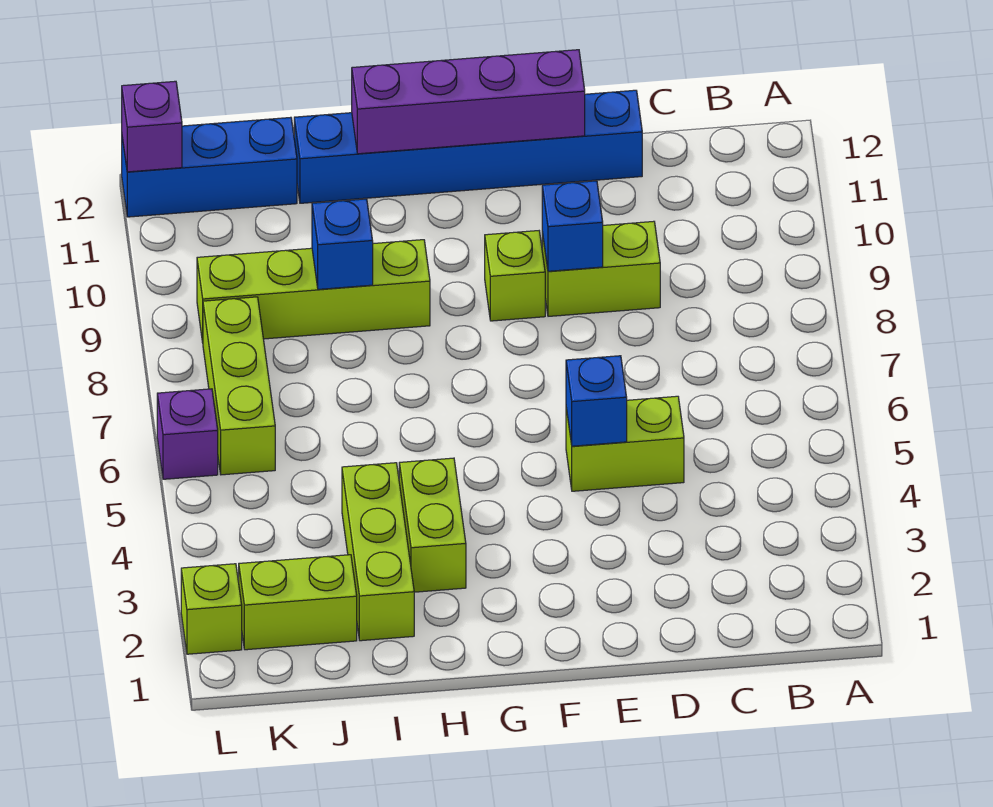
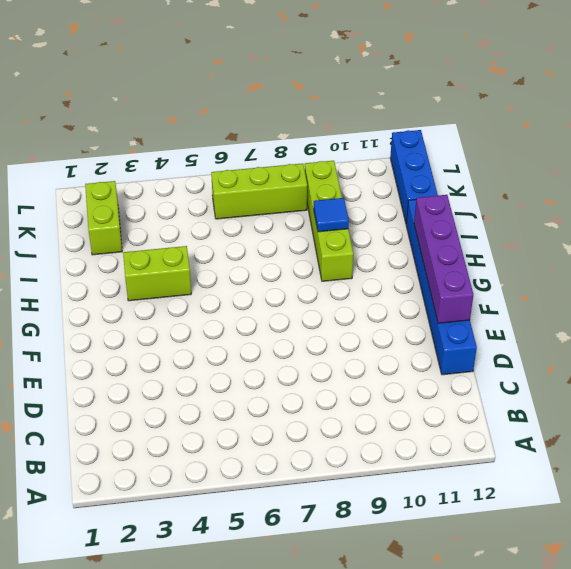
blue tile I9 level 2 -> blue brick I9 level 2
none -> lime brick D5:E5 level 1
none -> lime brick D9:E9 level 1
none -> lime brick F9 level 1

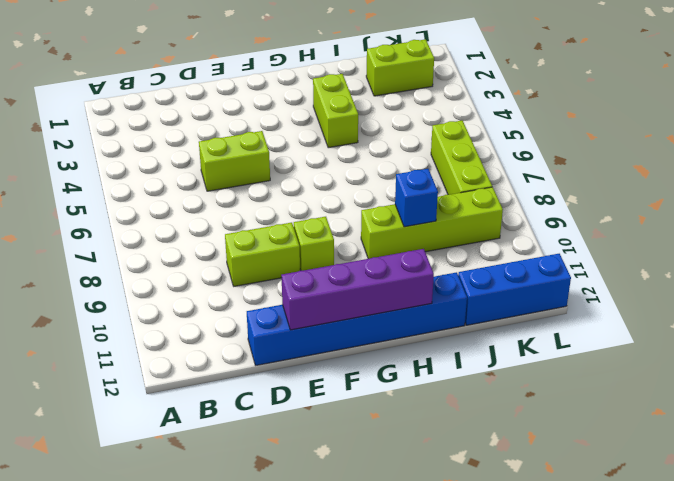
none -> lime brick I2:I4 level 1
none -> lime brick L2 level 1
none -> purple brick L6 level 1

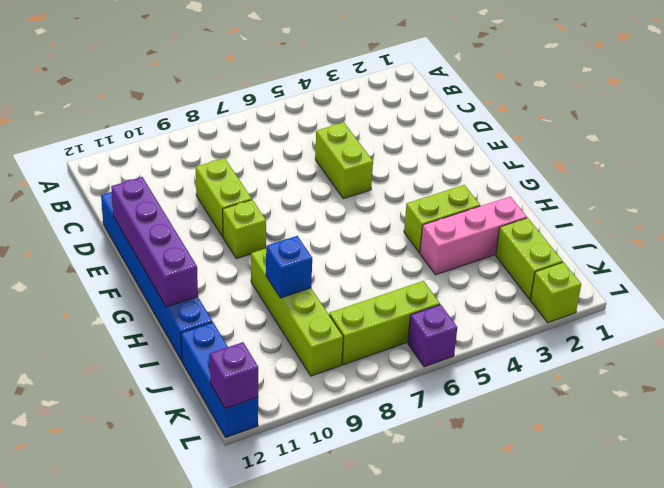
pink brick I2:I4 level 1 -> lime brick I2:I4 level 1
none -> blue brick E5 level 2
none -> blue brick E9 level 2

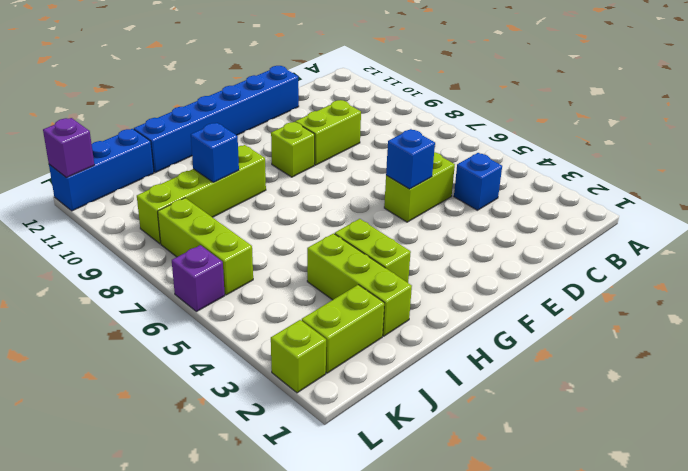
blue brick C4 level 1 -> blue brick E9 level 2
none -> purple brick E12:H12 level 2

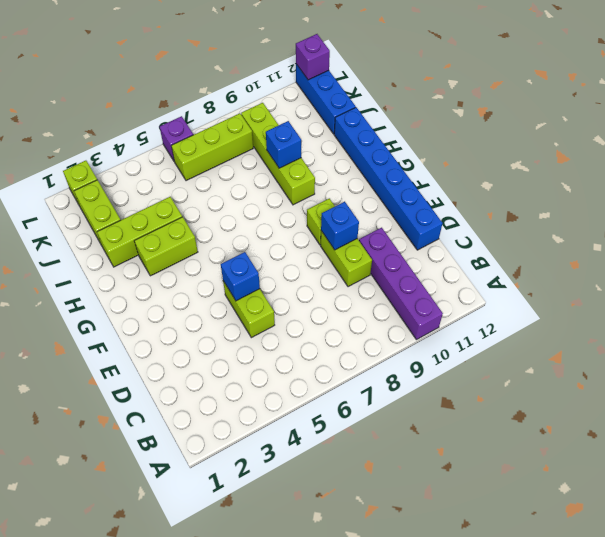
purple brick A10:D10 level 1 -> purple brick E12:H12 level 2

